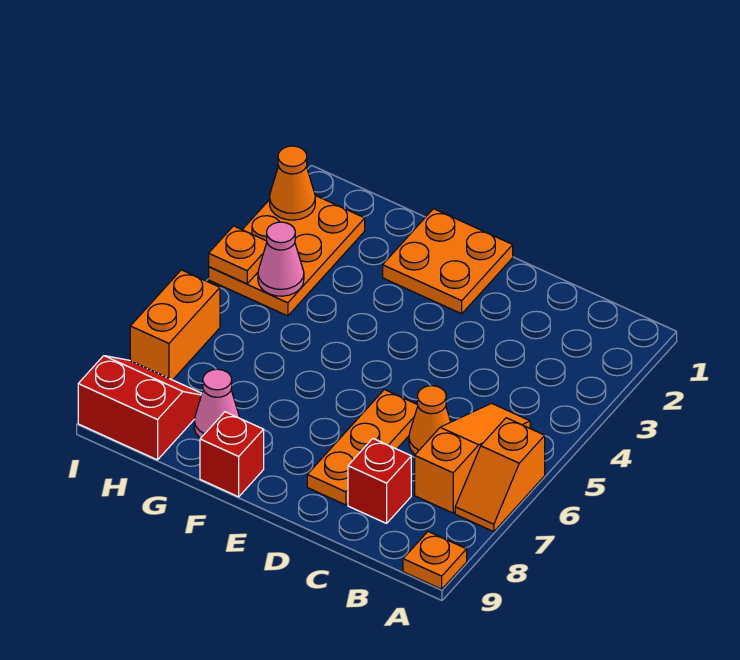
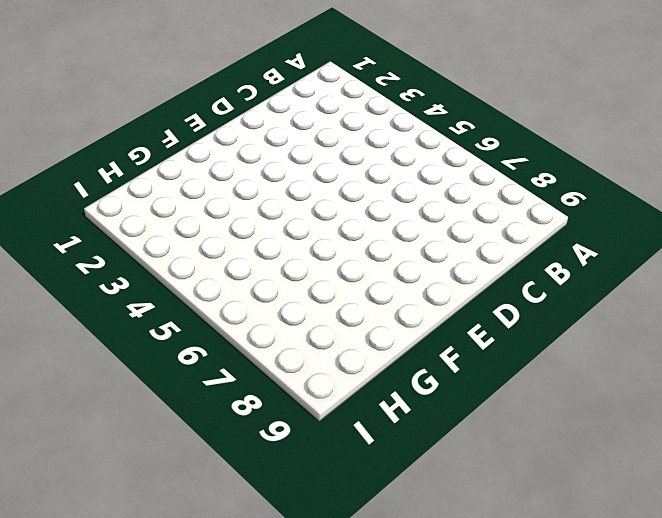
none -> orange slope A6:A7 level 1 top 6
none -> orange plate A9 level 1
none -> orange slope B5:B7 level 1 top 7

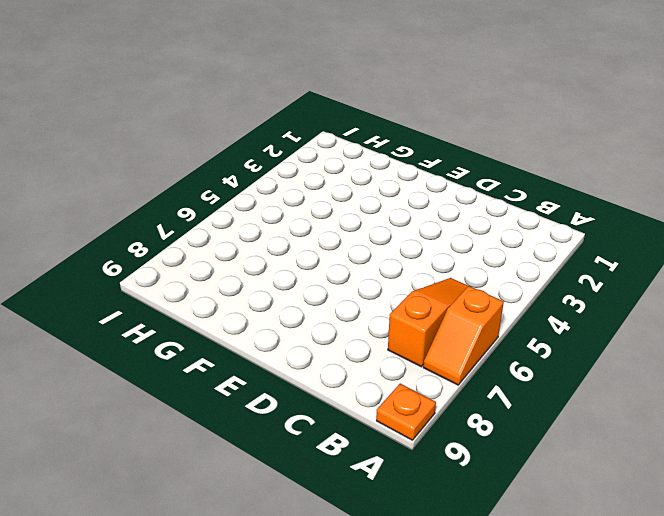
none -> orange cone C6 level 1
none -> red brick C8 level 1
none -> orange plate D6:D8 level 1

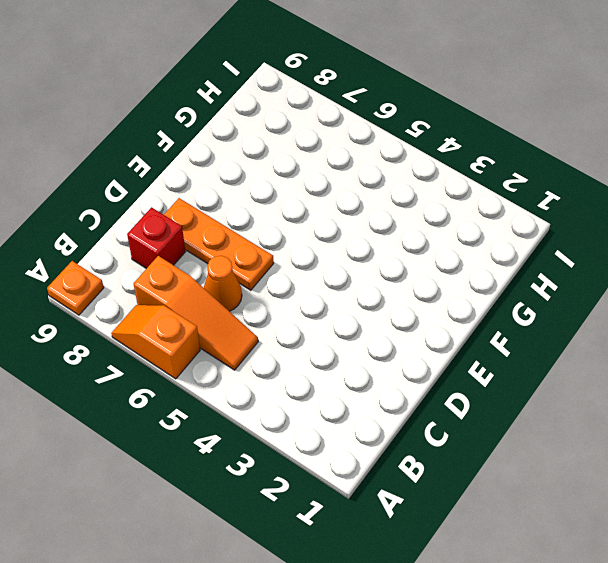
none -> orange plate E1:F2 level 1
none -> red brick F9 level 1
none -> pink cone G8 level 1

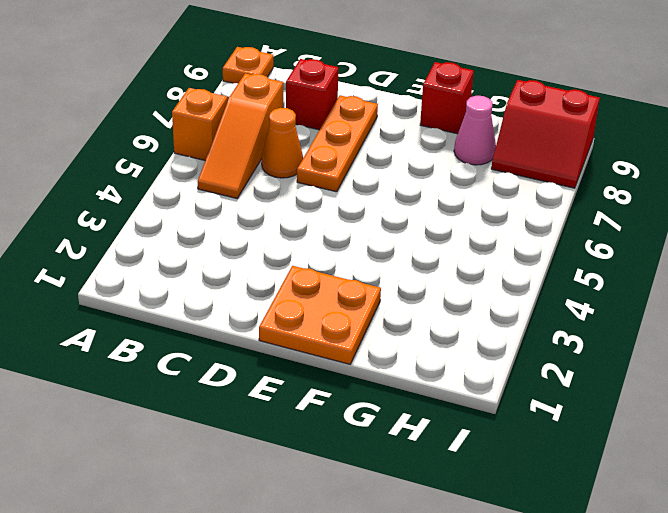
none -> orange plate H2:I4 level 1
none -> orange brick I6:I7 level 1
none -> pink cone H4 level 2

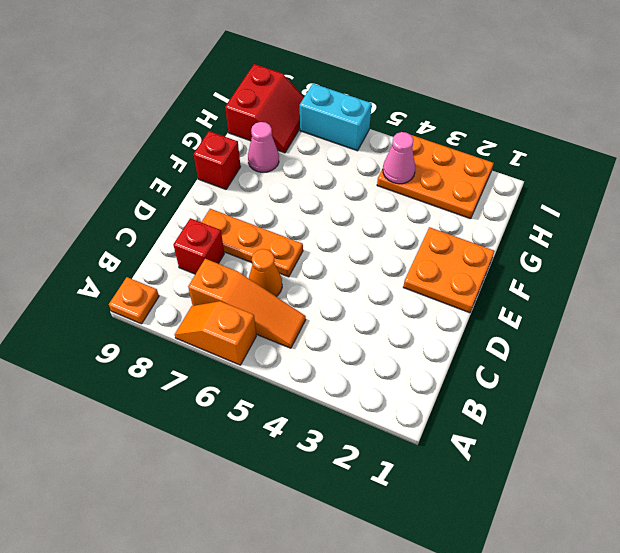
cyan brick I6:I7 level 1 -> orange brick I6:I7 level 1
none -> orange cone I2 level 2
none -> orange plate I4 level 2

